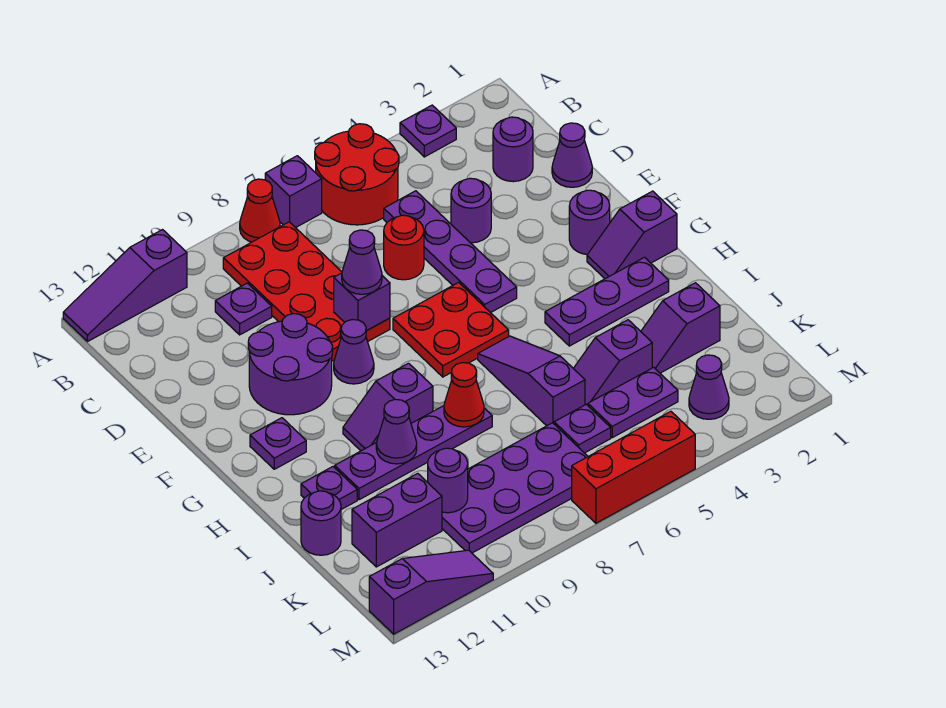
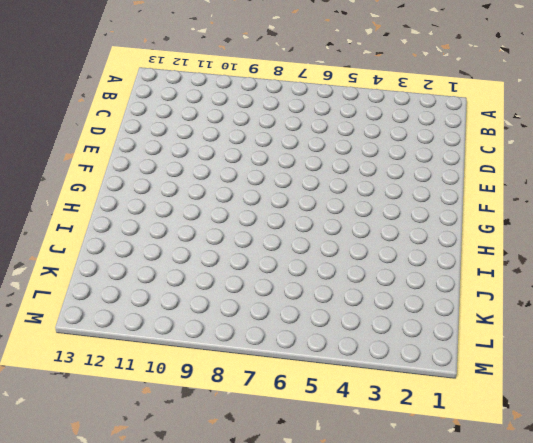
none -> purple plate A3 level 1
none -> red round brick A5:B6 level 1
none -> purple brick A7 level 1
none -> red cone A8 level 1

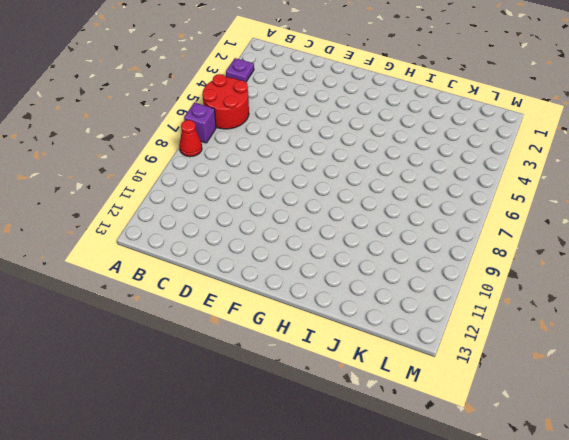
none -> purple slope A11:A13 level 1 top 11
none -> red plate B8:E9 level 1
none -> purple round brick C2 level 1
none -> purple plate C5:F5 level 1

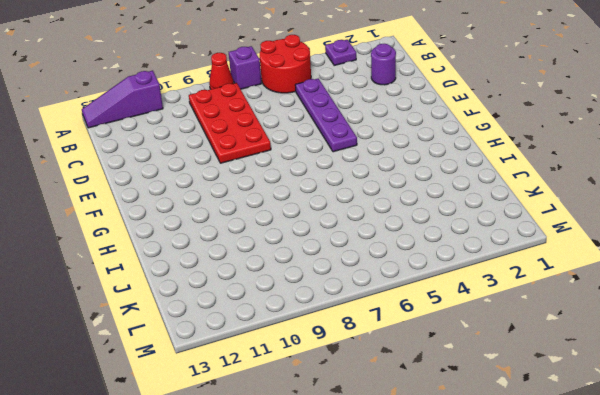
none -> purple plate C10 level 1
none -> purple cone D1 level 1
none -> purple round brick D4 level 1
none -> red round brick D6 level 1

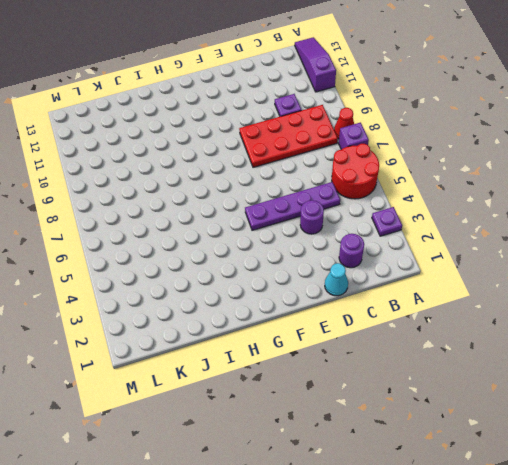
cyan cone D1 level 1 -> purple cone D1 level 1
none -> red round brick D6 level 1
none -> purple round brick E10:F11 level 1
none -> purple round brick F2 level 1
none -> red plate F6:G7 level 1

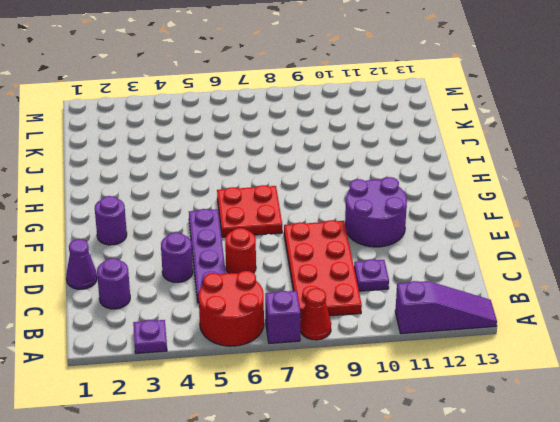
none -> purple cone F9 level 1
none -> purple slope G1:G2 level 1 top 1
none -> purple plate G12 level 1
none -> purple plate H2:H4 level 1

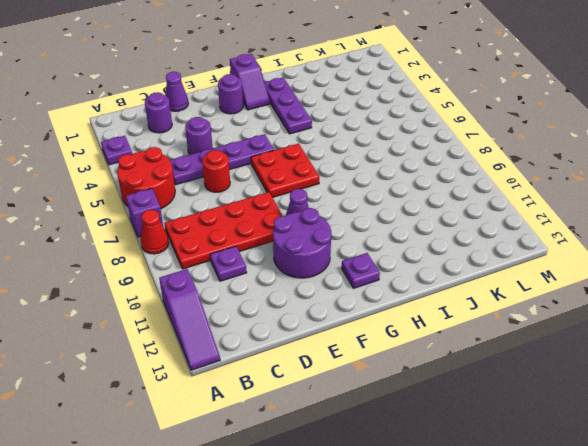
none -> purple slope H6:J6 level 1 top J
none -> purple slope H9:H10 level 1 top 9
none -> purple plate I8:I11 level 1
none -> purple plate I12 level 1

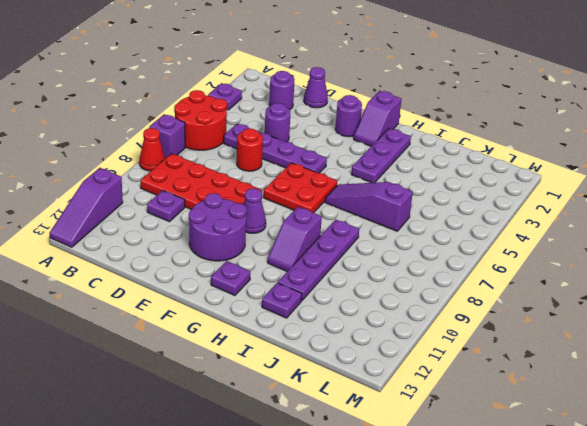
none -> purple slope J2:J3 level 1 top 2
none -> purple slope J4:J5 level 1 top 4
none -> purple round brick J13 level 1
none -> purple plate K4:K5 level 1

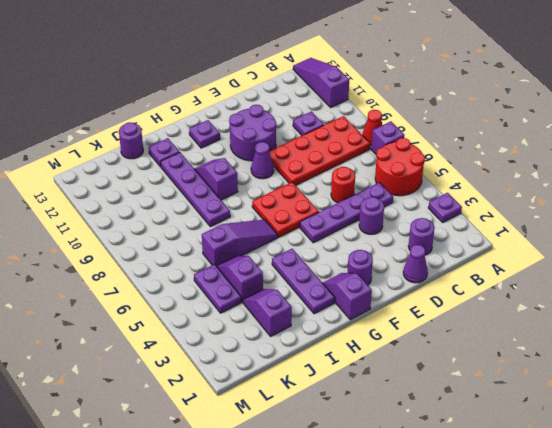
none -> purple plate K6 level 1
none -> purple plate K7:L10 level 1
none -> purple brick K11:K12 level 1
none -> purple cone L3 level 1

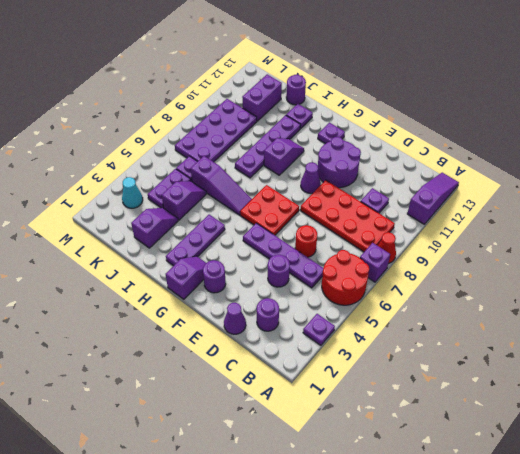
cyan cone L3 level 1 -> purple cone L3 level 1
none -> red brick M5:M7 level 1
none -> purple slope M11:M13 level 1 top 13
none -> purple brick E8 level 2
none -> red cone I8 level 2

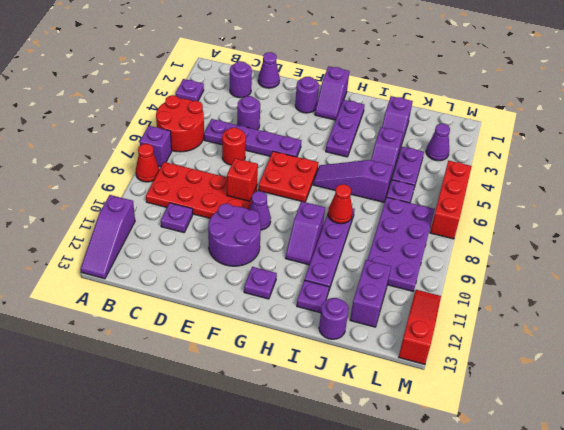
red brick E8 level 2 -> purple brick E8 level 2
red slope M11:M13 level 1 top 13 -> purple slope M11:M13 level 1 top 13
none -> purple cone I10 level 2
none -> purple round brick K10 level 2
none -> purple cone E8 level 3

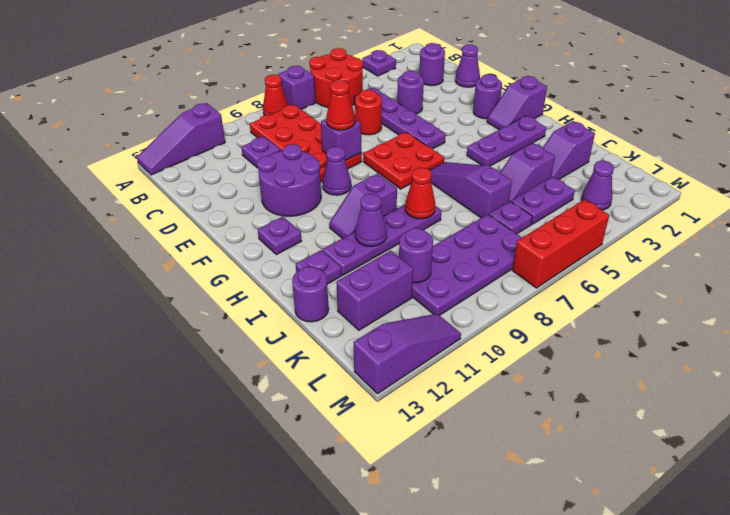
red cone E8 level 3 -> purple cone E8 level 3

